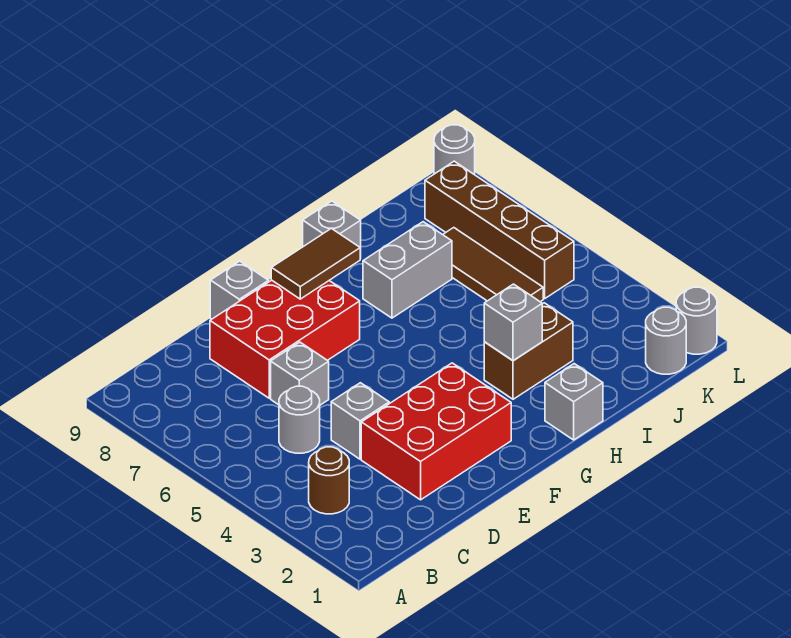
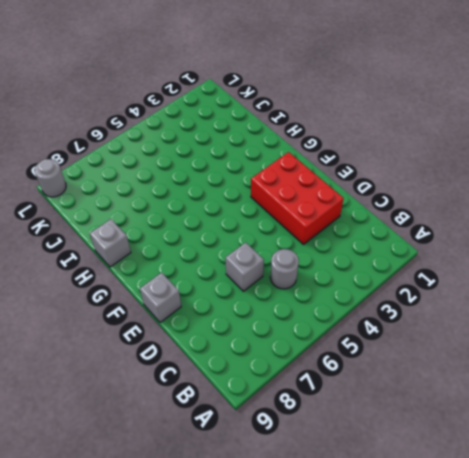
none -> brown round brick B3 level 1
none -> grey brick D4 level 1
none -> red brick D7:F8 level 1

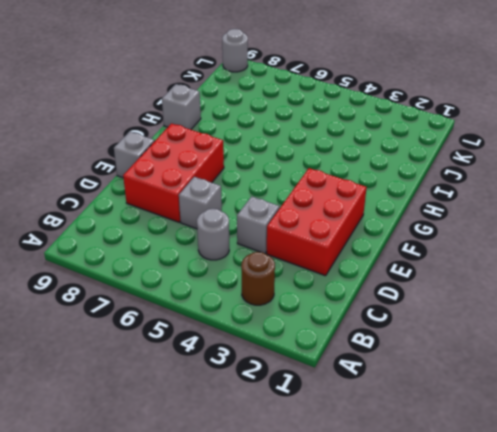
none -> grey brick H1 level 1
none -> brown brick H3:I3 level 1
none -> grey brick H7:I7 level 1

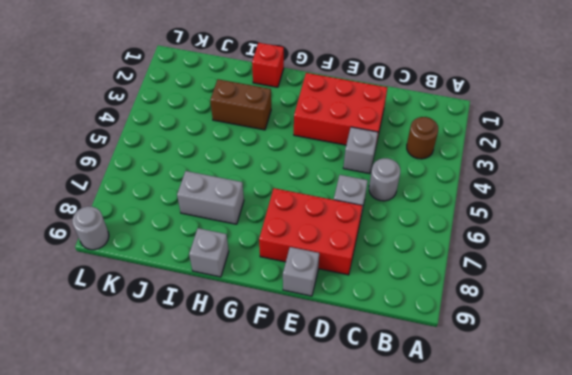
red brick H1 level 1 -> grey brick H1 level 1
none -> brown tile J5:J7 level 1
none -> grey round brick K1 level 1
none -> brown brick K5:K8 level 1

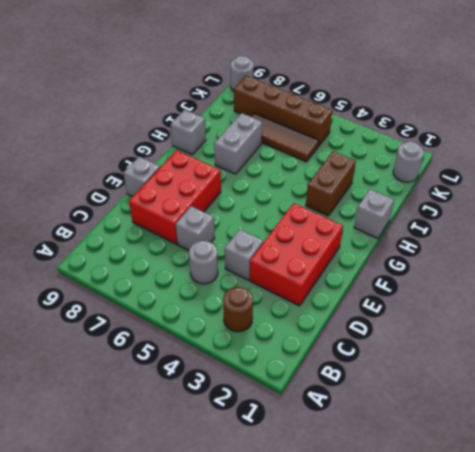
none -> grey round brick L1 level 1
none -> brown tile F8:G8 level 2
none -> grey brick H3 level 2

